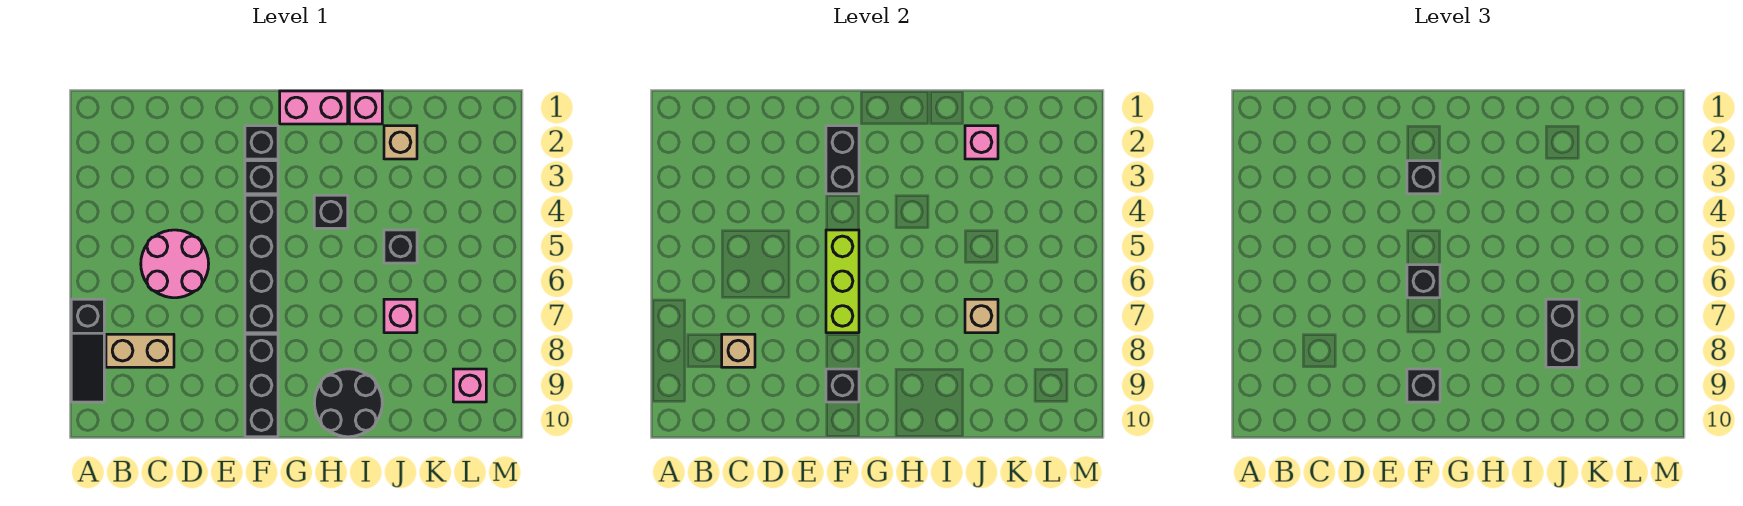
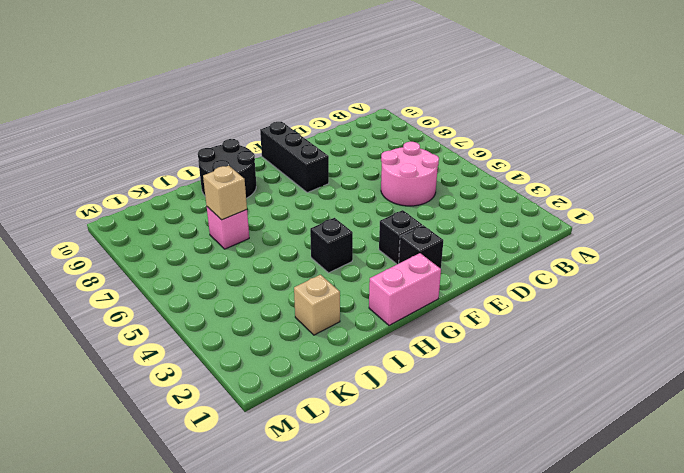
none -> black slope A7:A9 level 1 top 7
none -> tan brick B8:C8 level 1
none -> black brick F4:F7 level 1

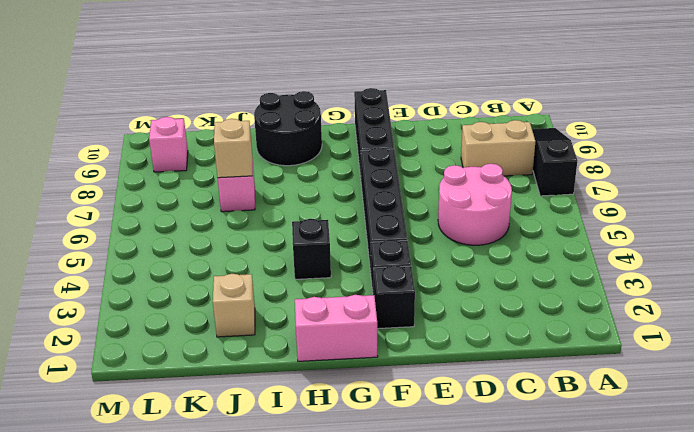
none -> pink brick I1 level 1
none -> black brick J5 level 1
none -> tan brick C8 level 2

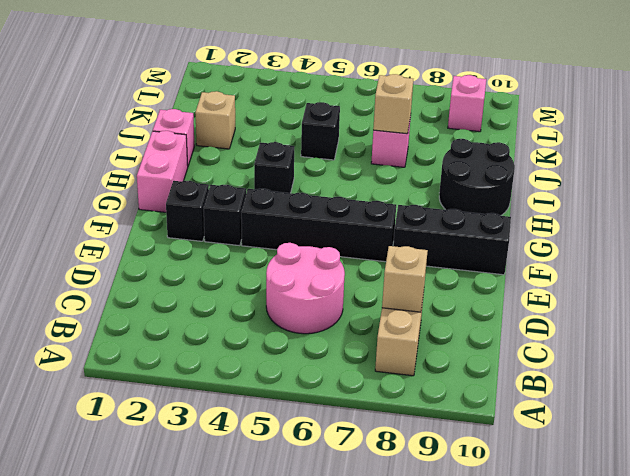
none -> black slope A7:A9 level 1 top 7
none -> black brick F2:F3 level 2
none -> lime brick F5:F7 level 2

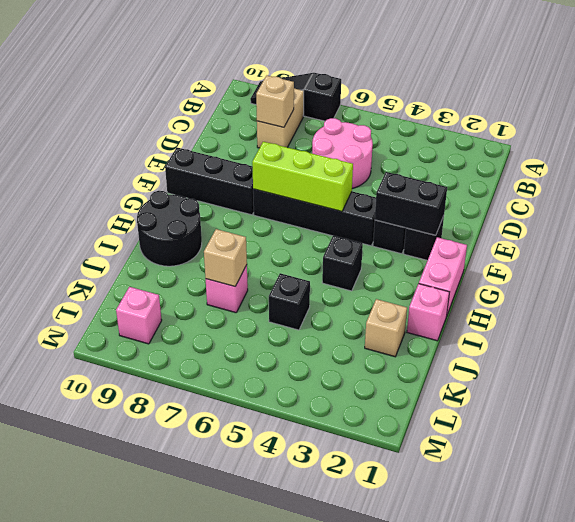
none -> black brick F9 level 2
none -> pink brick J2 level 2
none -> black brick F3 level 3

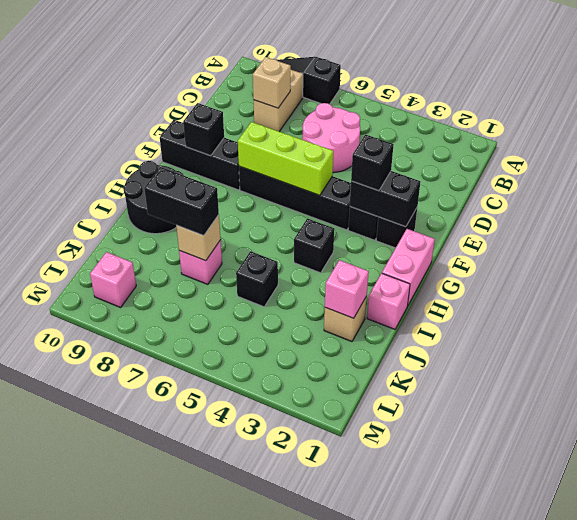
none -> black brick F6 level 3
none -> black brick F9 level 3

